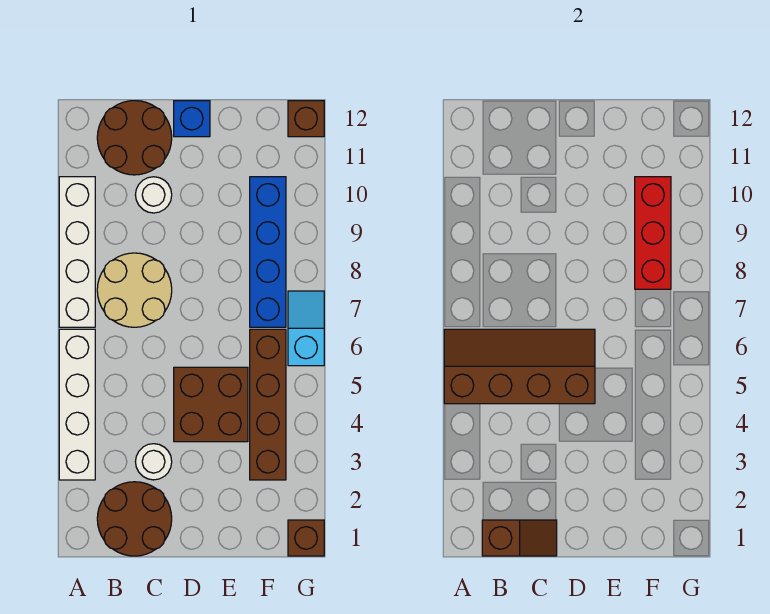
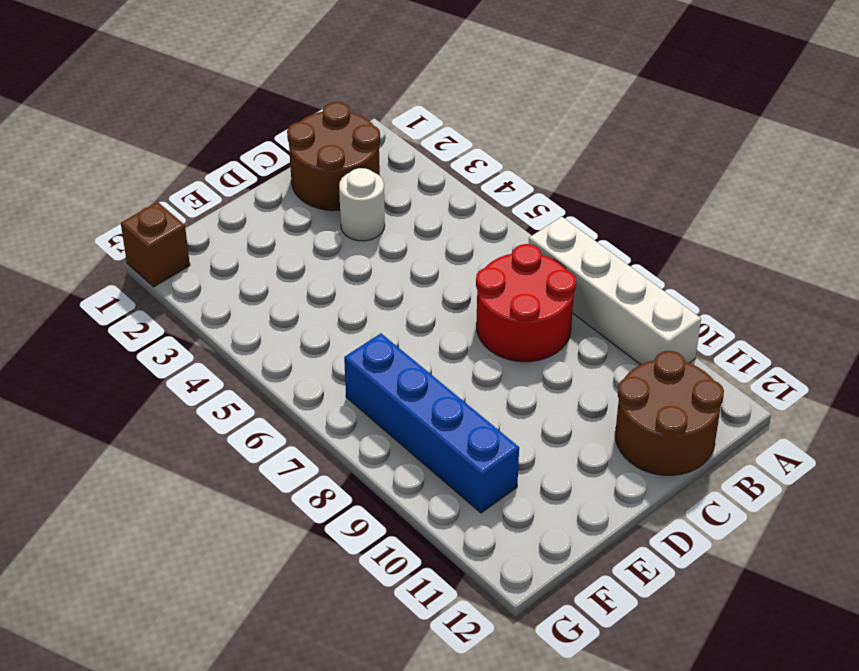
red round brick B7:C8 level 1 -> tan round brick B7:C8 level 1
none -> white brick A3:A6 level 1
none -> white round brick C10 level 1
none -> brown brick D4:E5 level 1

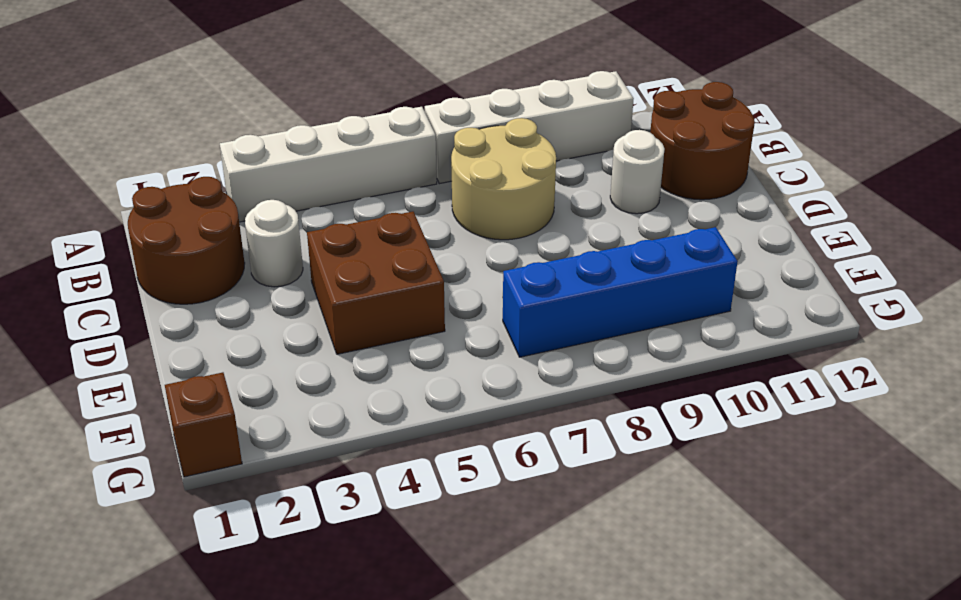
none -> blue brick D12 level 1
none -> brown brick F3:F6 level 1
none -> cyan slope G6:G7 level 1 top 6

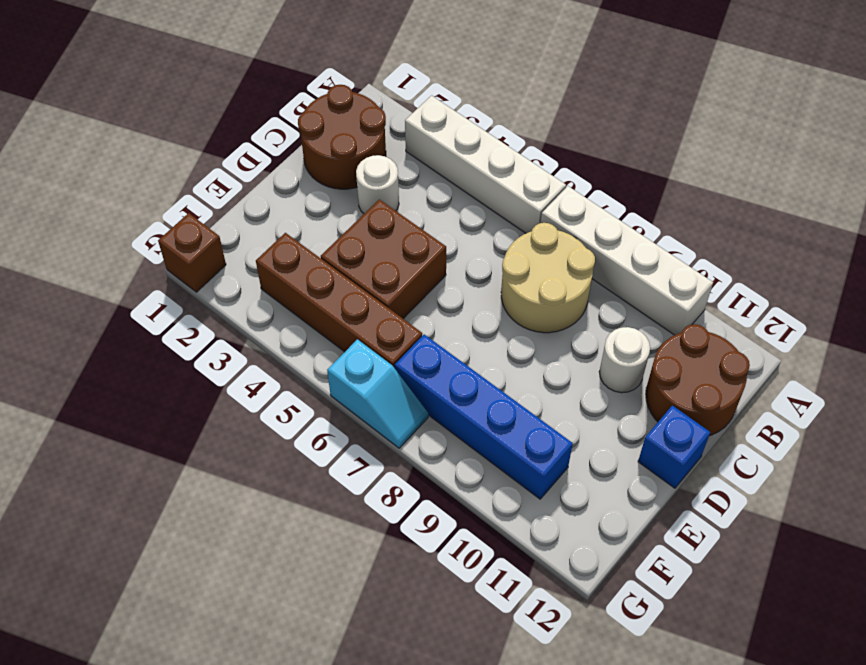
none -> brown brick G12 level 1
none -> brown slope A5:D6 level 2 top 5
none -> brown slope B1:C1 level 2 top B

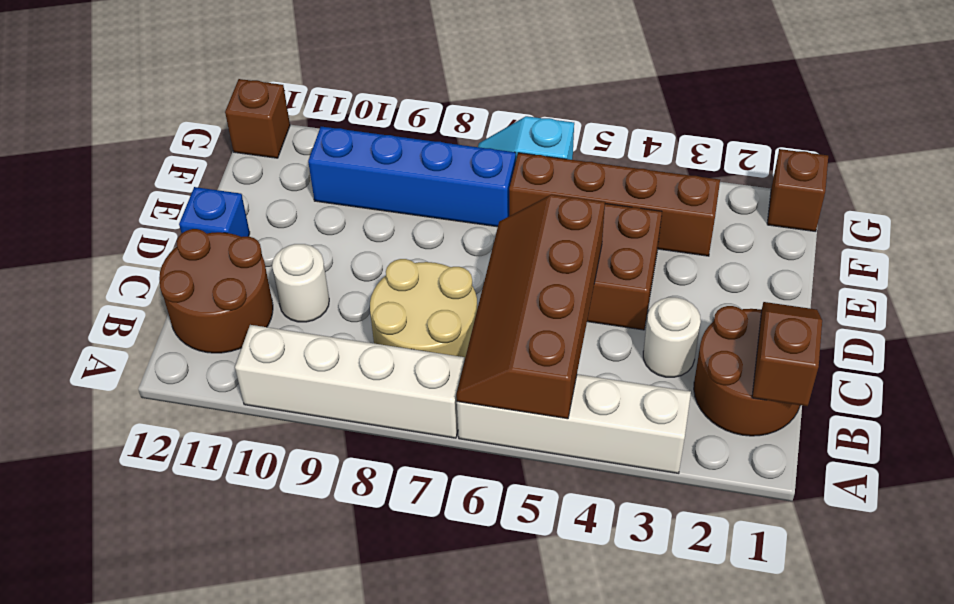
none -> red brick F8:F10 level 2

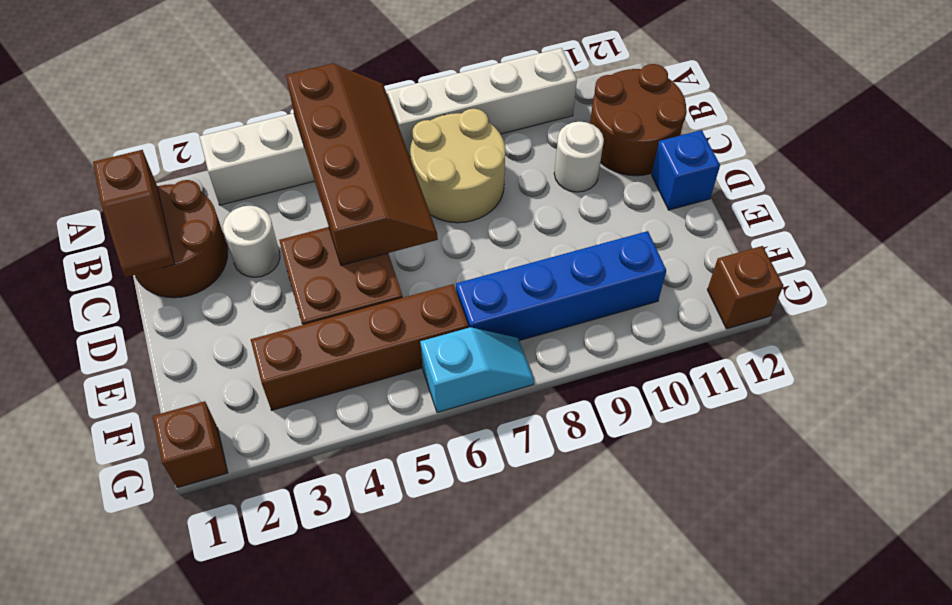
none -> red brick F8:F10 level 2

